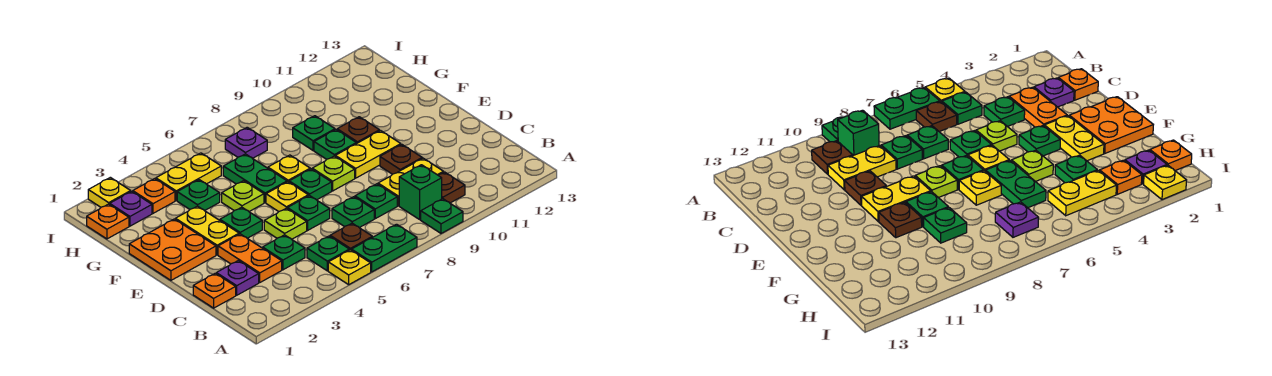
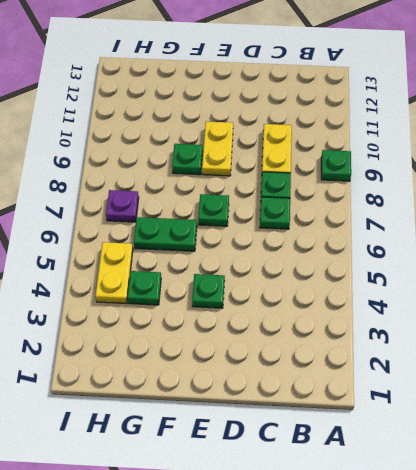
none -> yellow plate A5 level 1
none -> green plate A6:A7 level 1
none -> green plate B5 level 1
none -> brown plate B6 level 1

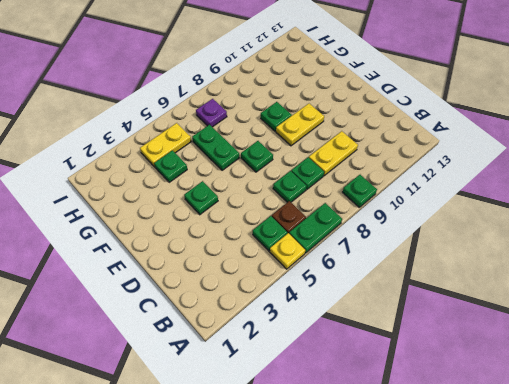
none -> green brick B9 level 1
none -> brown plate B10 level 1
none -> orange plate C1 level 1
none -> purple plate C2 level 1

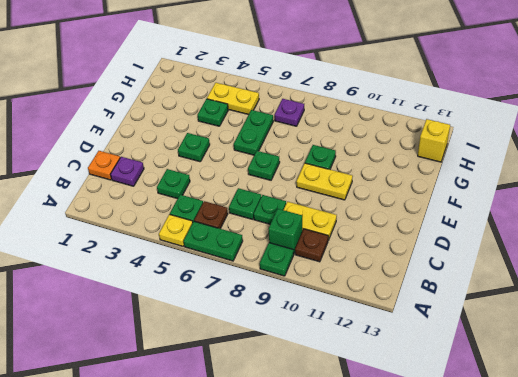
yellow brick H13 level 1 -> none
none -> orange plate C3:D3 level 1
none -> lime plate D5 level 1
none -> green plate D6 level 1
none -> brown plate D10 level 1

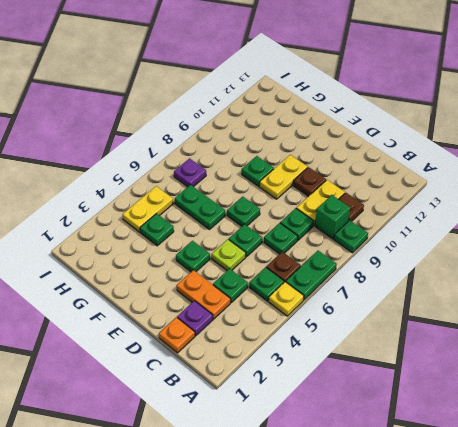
none -> orange plate E1:F2 level 1
none -> yellow plate E3:F3 level 1
none -> yellow plate E6 level 1
none -> lime plate E8 level 1

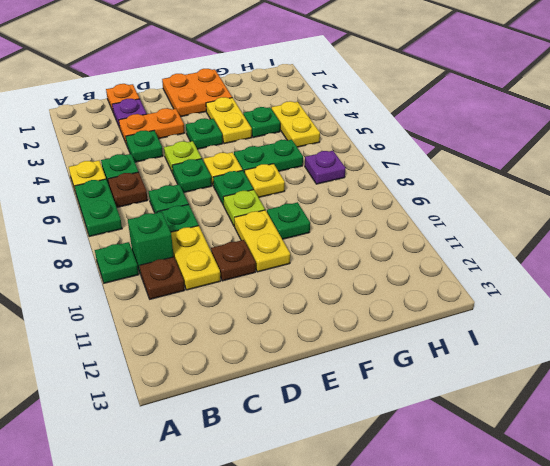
yellow plate F3:F4 level 1 -> yellow plate E3:F3 level 1
none -> lime plate F5 level 1
none -> brown plate F10 level 1
none -> green plate G9 level 1
none -> orange plate H1 level 1

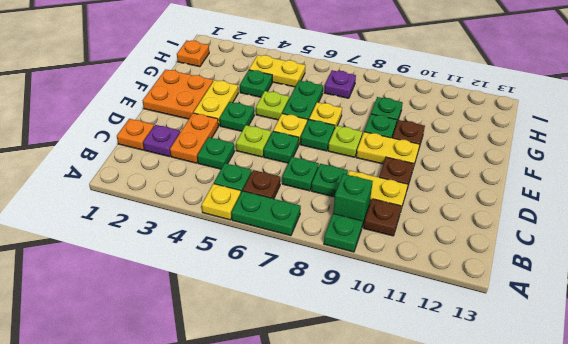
none -> purple plate H2 level 1
none -> orange plate H3 level 1
none -> yellow plate I2 level 1

